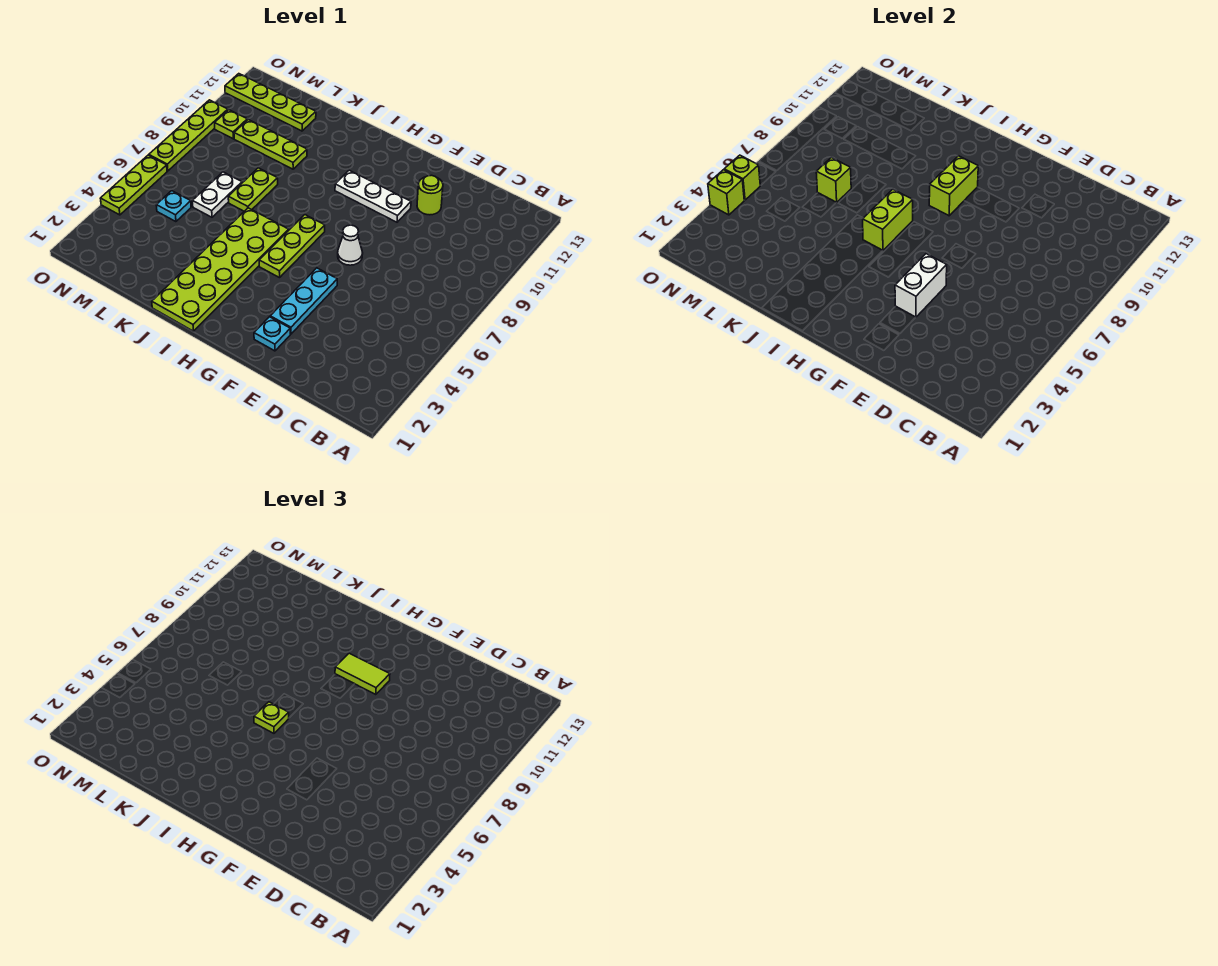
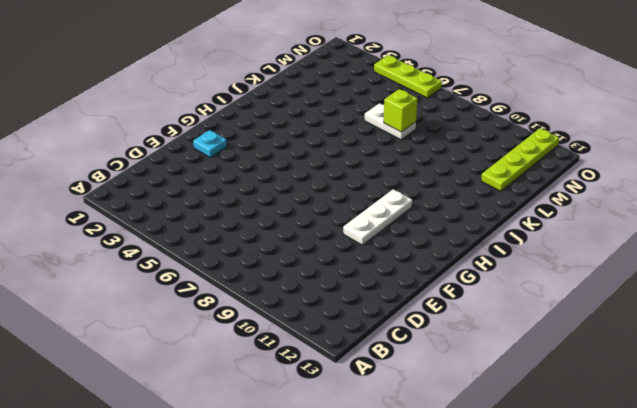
none -> lime round brick E11 level 1
none -> cyan plate F3:F5 level 1
none -> white cone F7 level 1

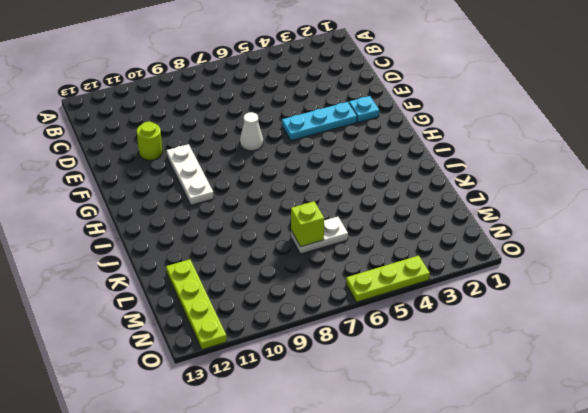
none -> lime plate H5:H7 level 1
none -> lime plate I1:J6 level 1
none -> lime plate K7:K8 level 1

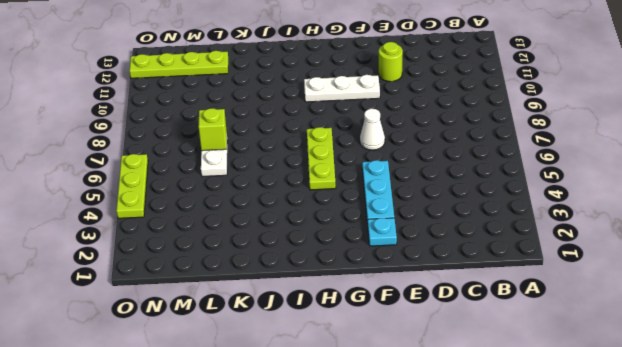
none -> lime plate I1:J6 level 1
none -> lime plate K7:K8 level 1
none -> lime plate K10:M10 level 1

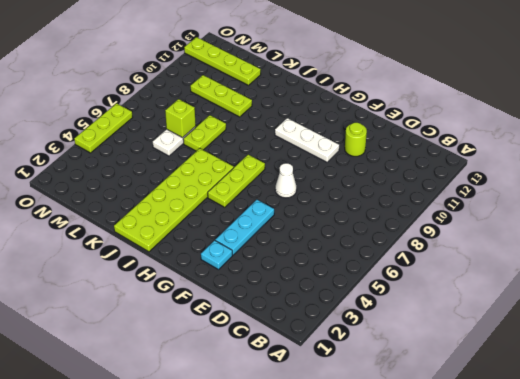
none -> cyan plate M5 level 1
none -> lime plate N10 level 1
none -> lime plate O7:O10 level 1

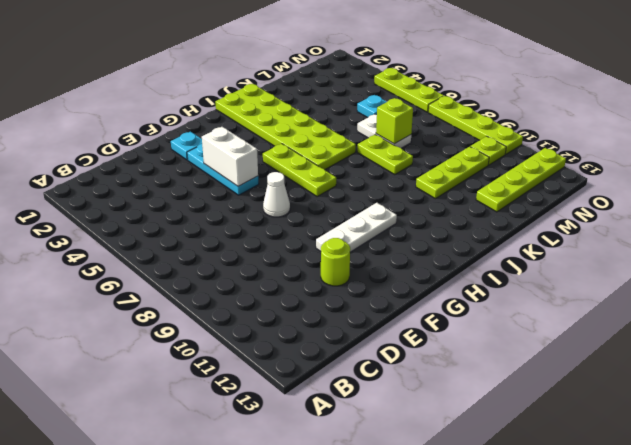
none -> lime brick H9:H10 level 2
none -> lime brick I6:I7 level 2
none -> lime brick O4 level 2

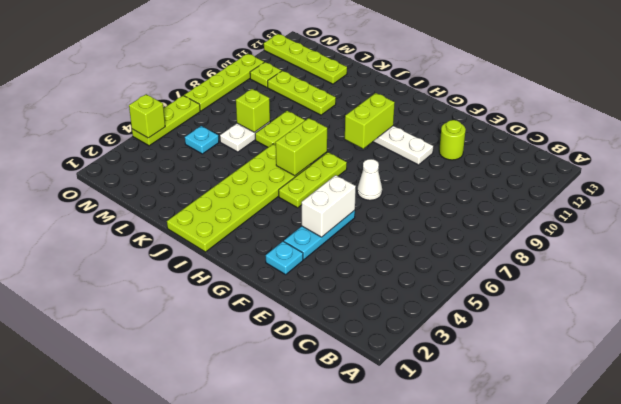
none -> lime brick O5 level 2
none -> lime tile G10:H10 level 3
none -> lime plate I6 level 3

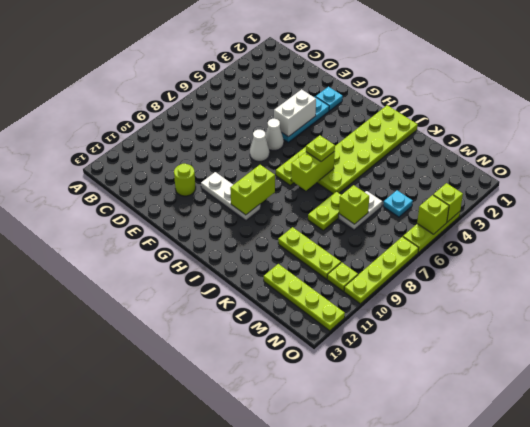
white cone F6 level 1 -> none
none -> lime tile G10:H10 level 3

